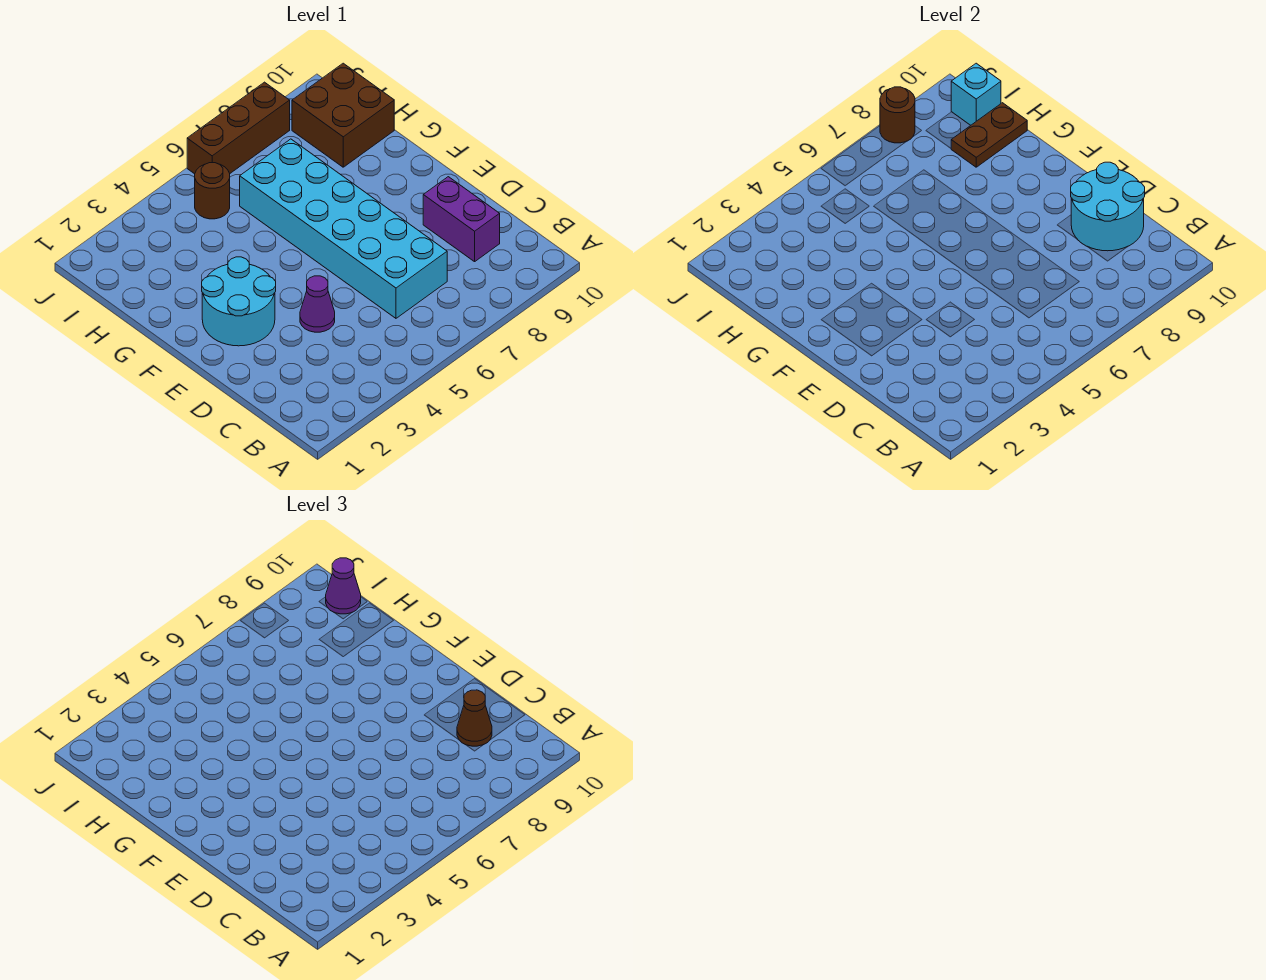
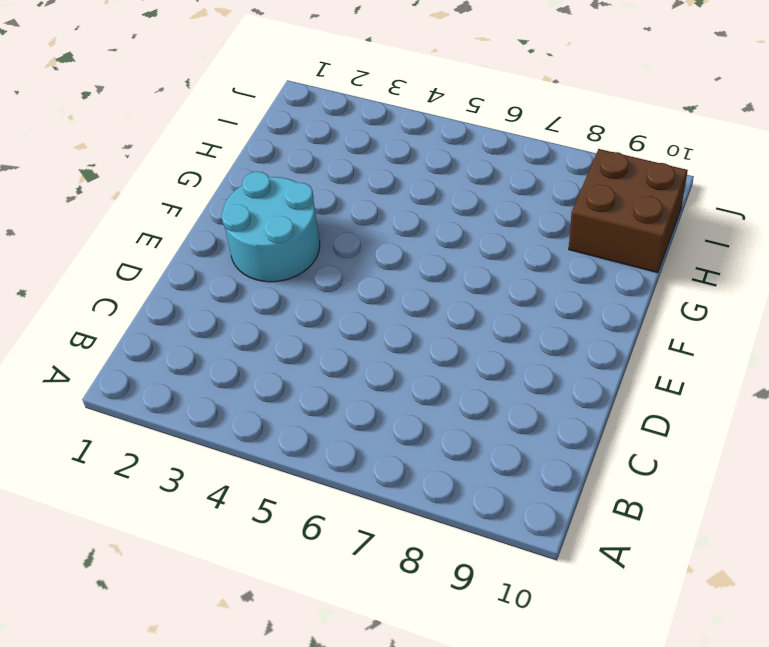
none -> cyan brick C6:H7 level 1
none -> purple brick C9:D9 level 1
none -> purple cone D4 level 1

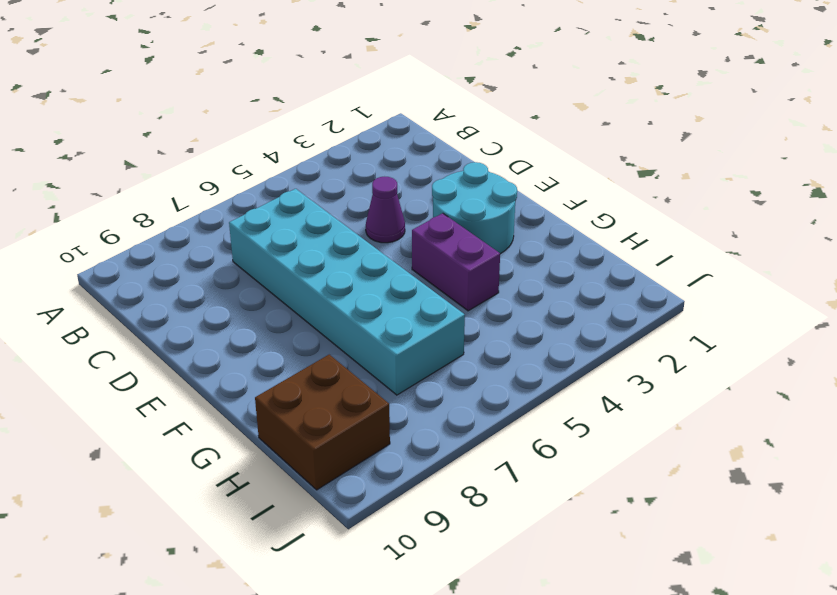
purple brick F4:G4 level 1 -> purple brick C9:D9 level 1
none -> brown round brick I5 level 1
none -> brown brick J6:J8 level 1
none -> cyan round brick C9:D10 level 2

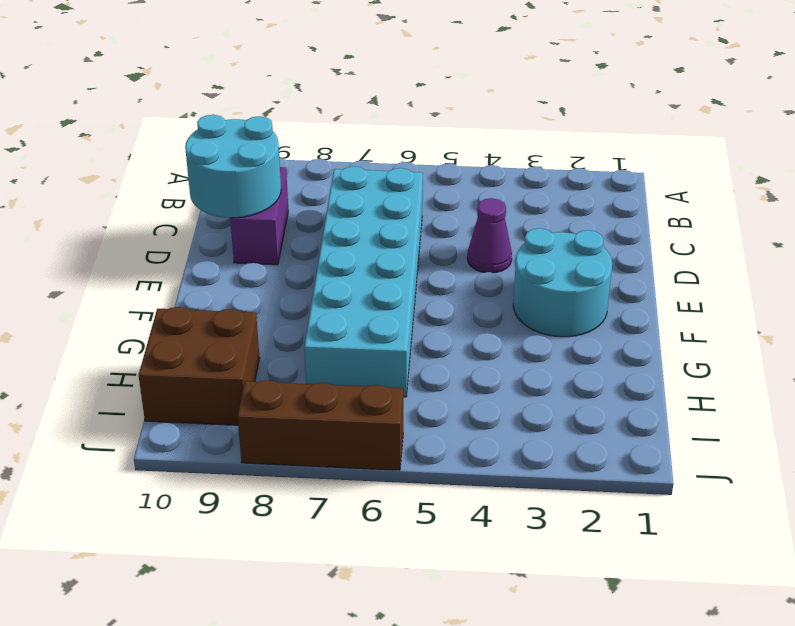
none -> brown round brick I5 level 1
none -> brown plate H9:H10 level 2
none -> cyan brick I10 level 2

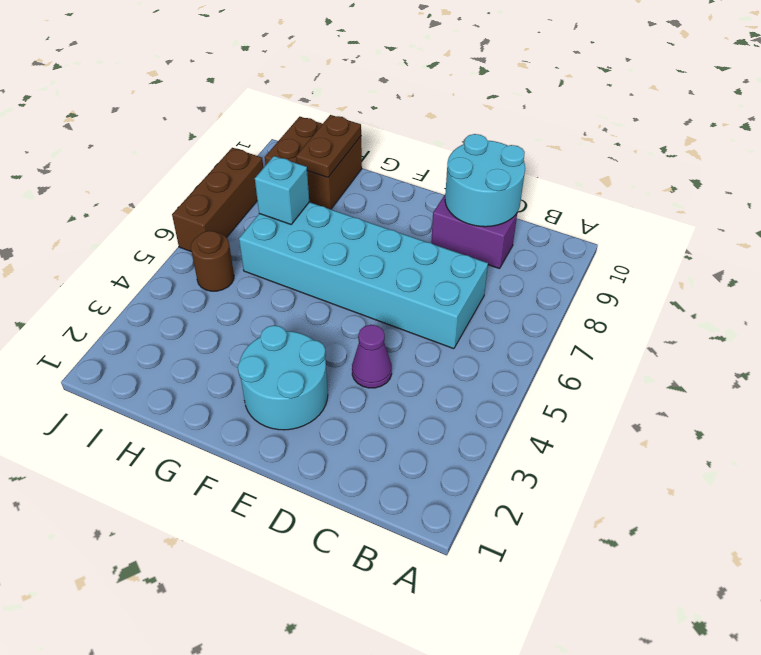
cyan brick H7 level 2 -> cyan brick I10 level 2
none -> brown round brick J8 level 2
none -> brown cone C9 level 3
none -> purple cone I10 level 3

